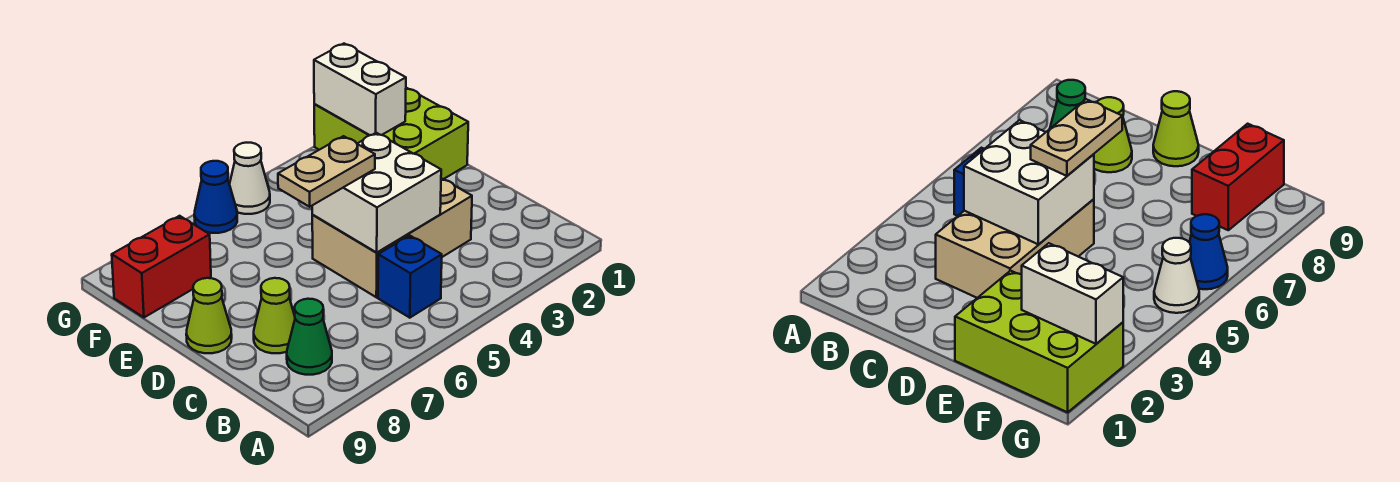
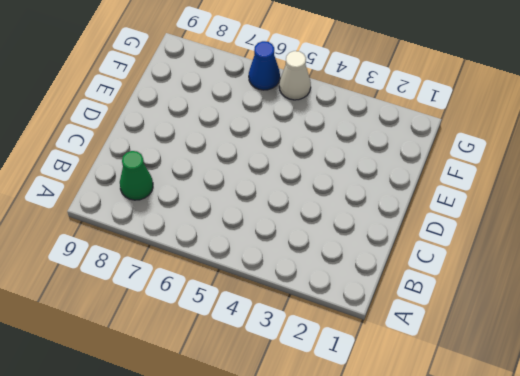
none -> blue brick B5 level 1
none -> tan brick C3:D5 level 1
none -> lime cone C8 level 1

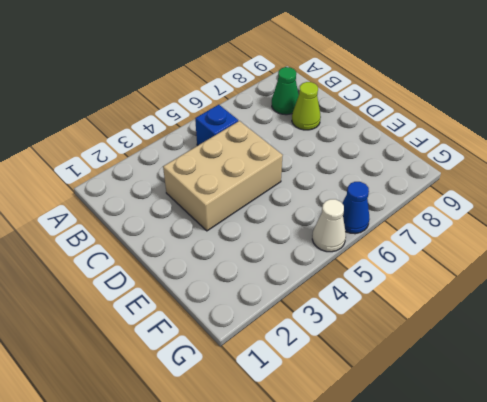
none -> lime cone D9 level 1
none -> lime brick E1:G2 level 1
none -> red brick F8:F9 level 1

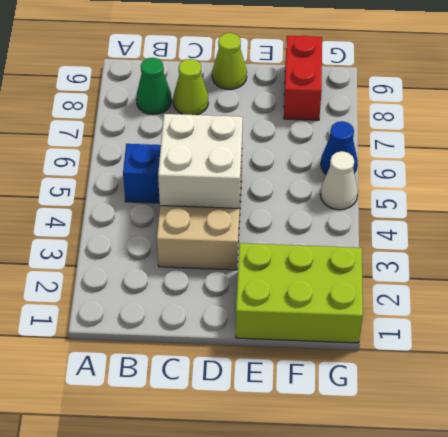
none -> white brick F2:G2 level 2
none -> tan plate D5:D6 level 3

